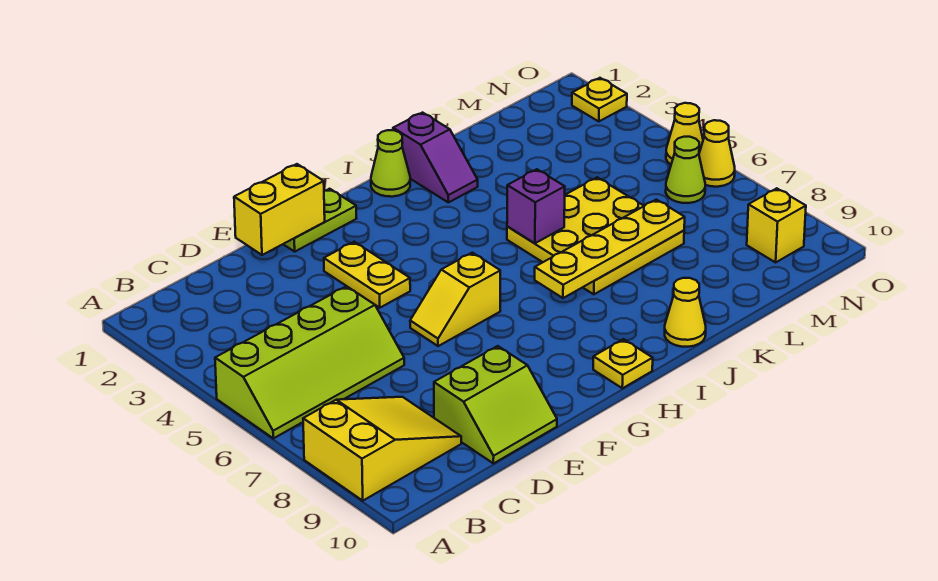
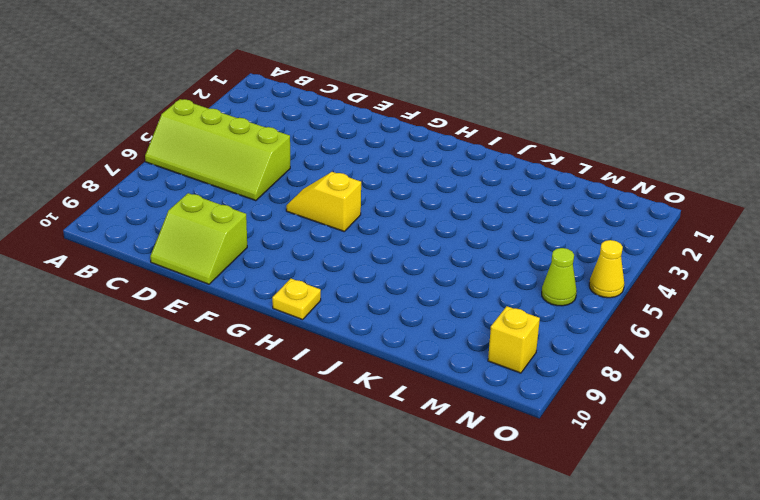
none -> yellow slope A8:C9 level 1 top A
none -> lime plate F1:G1 level 1
none -> yellow plate F3:F4 level 1

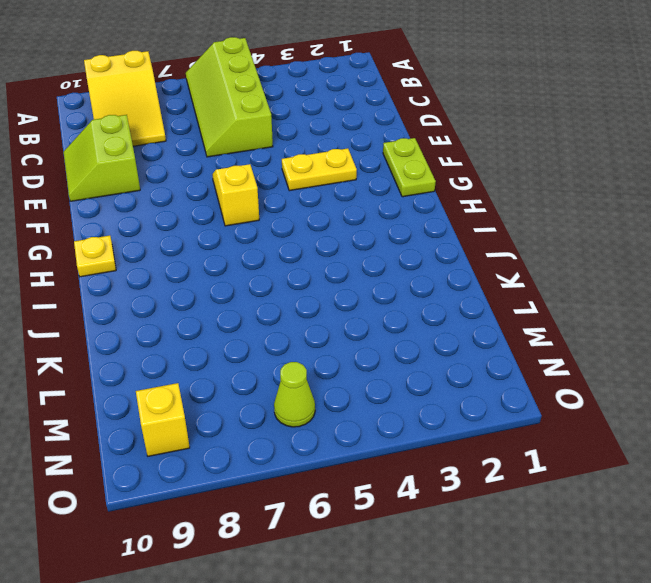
none -> lime cone I1 level 1
none -> purple slope J1:J2 level 1 top 1
none -> yellow plate J5:L7 level 1

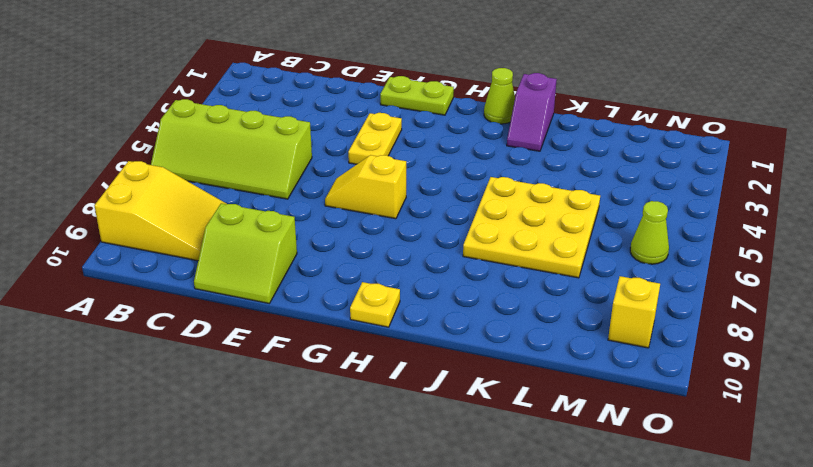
none -> yellow cone J10 level 1
none -> yellow plate O2 level 1
none -> yellow cone O5 level 1

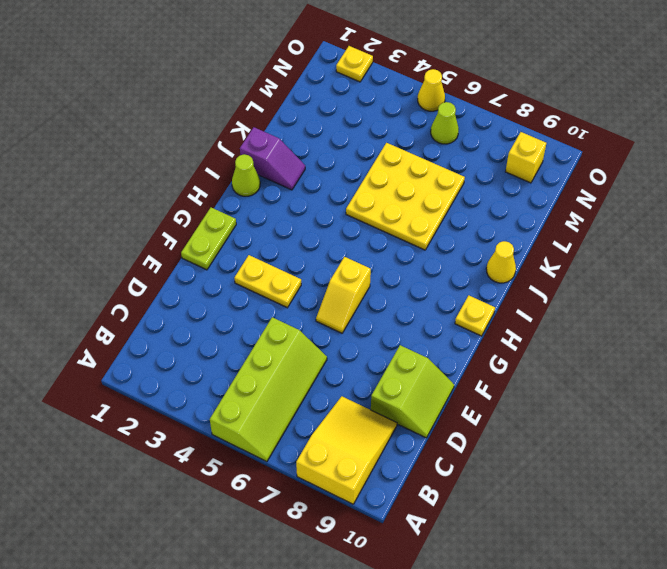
none -> yellow cone O6 level 1
none -> yellow brick E1:F1 level 2
none -> yellow plate I7:L7 level 2

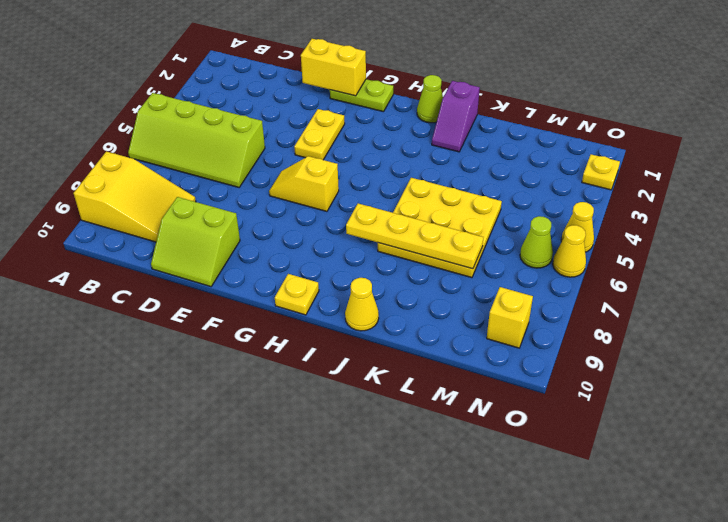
none -> purple brick J5 level 2

